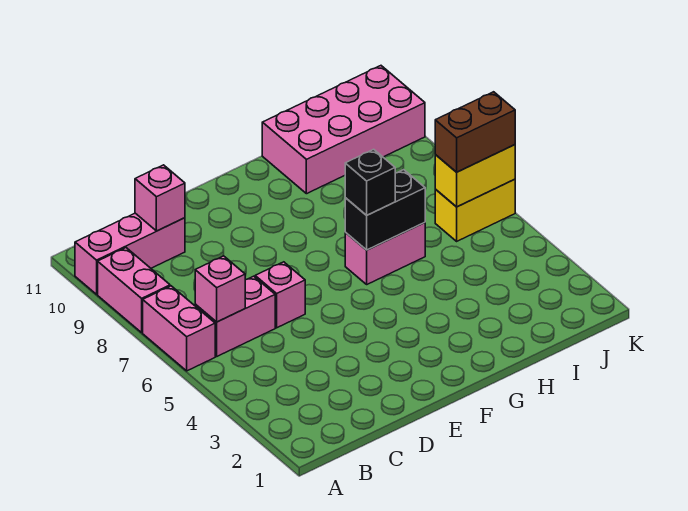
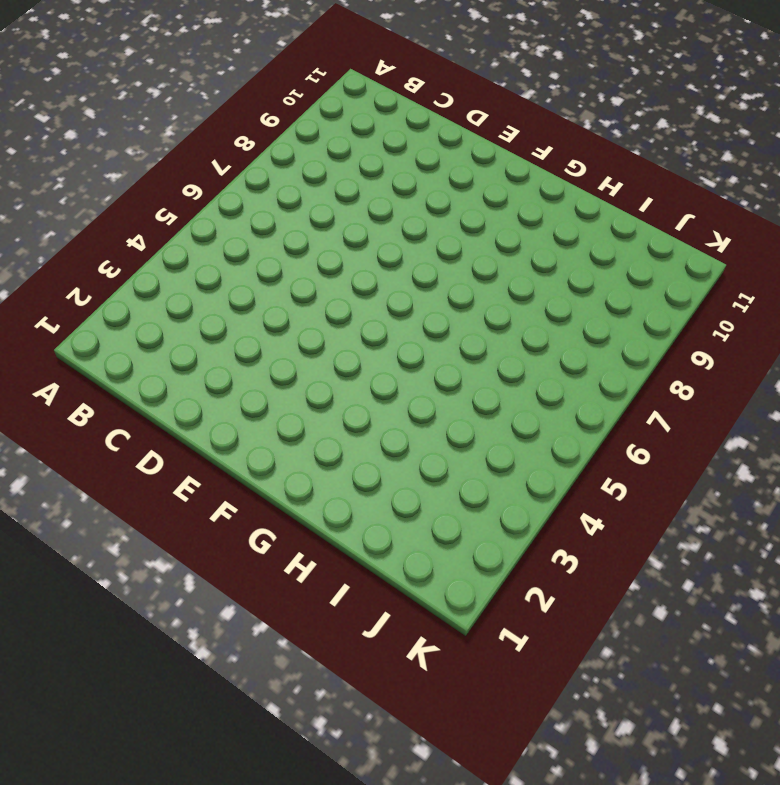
none -> pink brick A6:A7 level 1
none -> pink brick A8:A9 level 1
none -> pink brick A10:C10 level 1

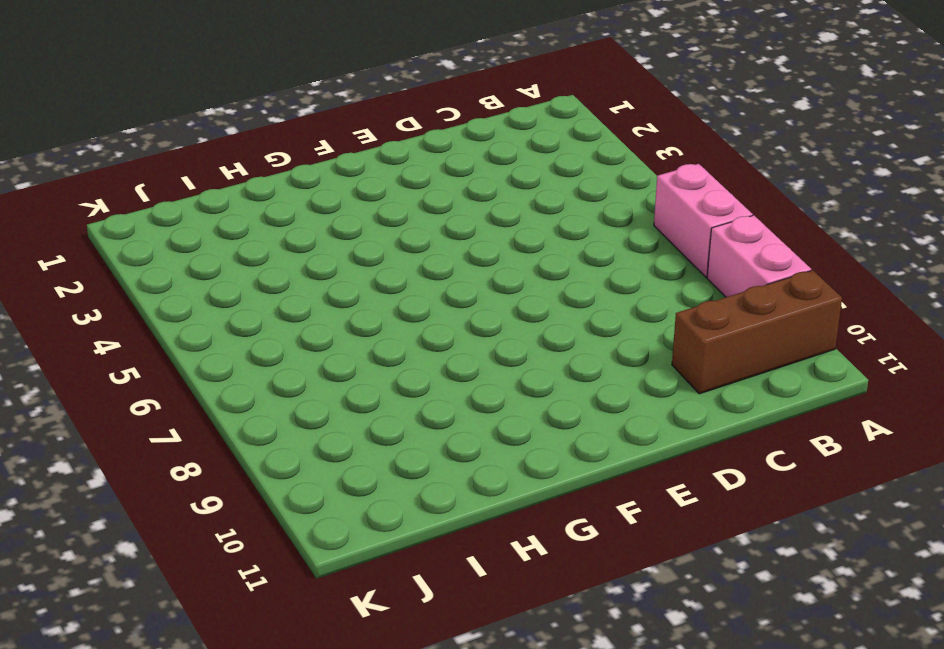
brown brick A10:C10 level 1 -> pink brick A10:C10 level 1
none -> pink brick B6:C6 level 1
none -> pink brick D6 level 1
none -> pink brick G6:H6 level 1

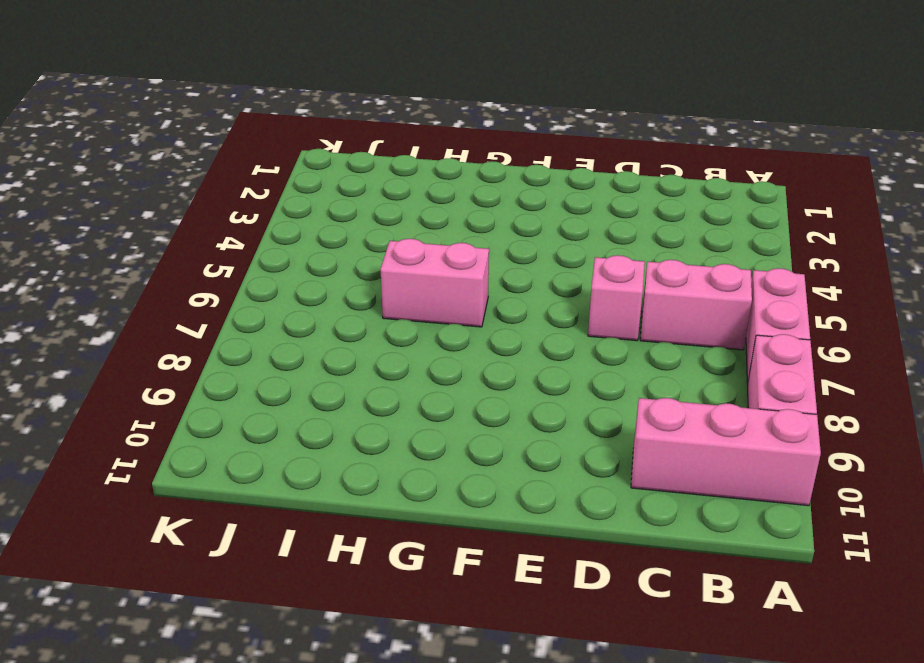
none -> pink brick H10:K11 level 1
none -> yellow brick J6:K6 level 1
none -> pink brick B6 level 2

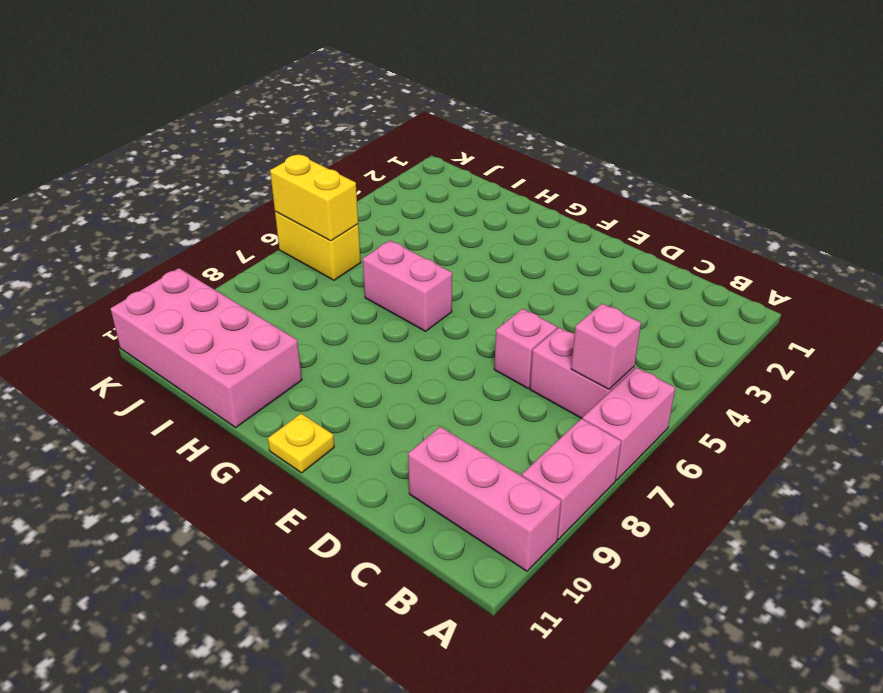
yellow plate F11 level 1 -> none
none -> pink brick C10 level 2
none -> black brick G6:H6 level 2
none -> black brick G6 level 3

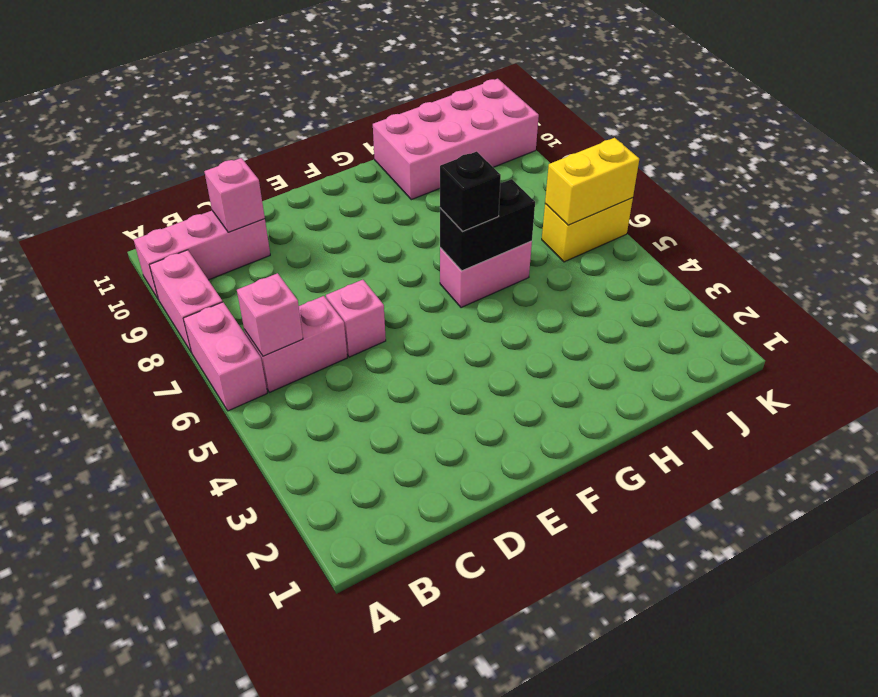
none -> brown brick J6:K6 level 3

